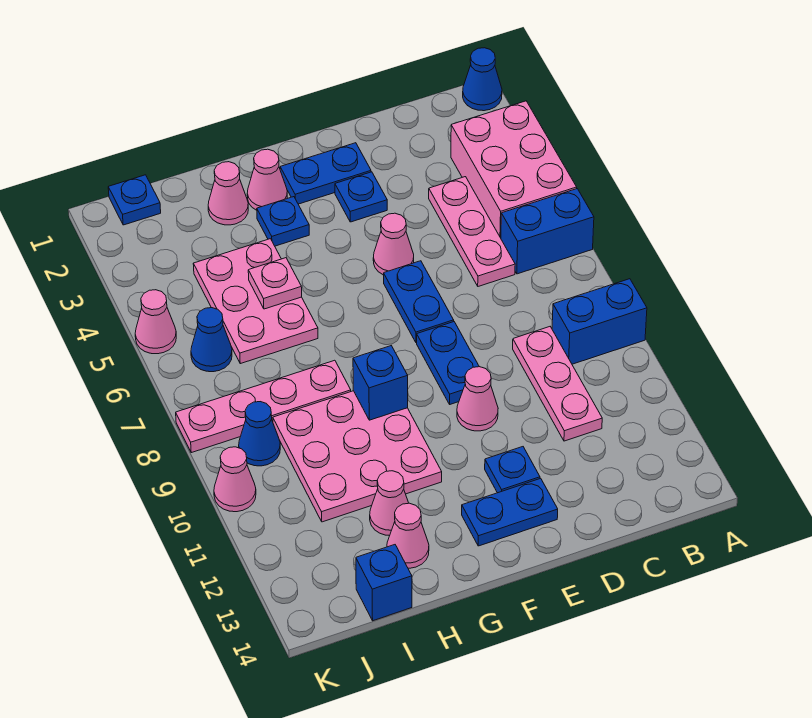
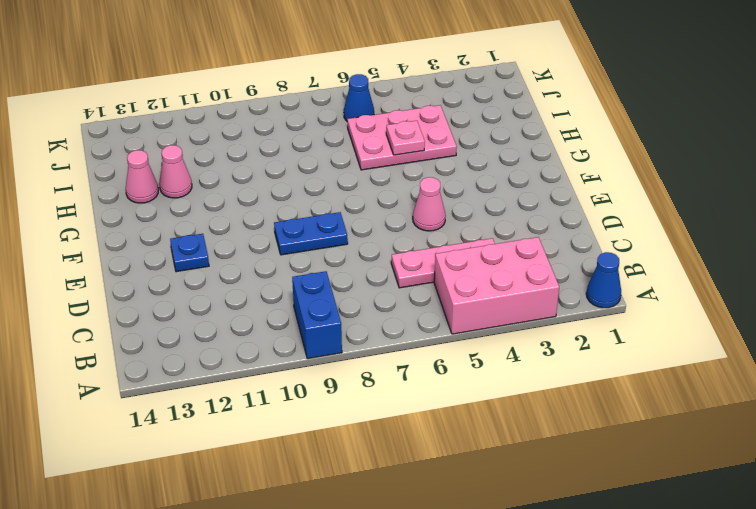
none -> blue brick A6:B6 level 1
none -> pink plate C9:C11 level 1
none -> blue plate E2:F2 level 1
none -> blue plate E3 level 1

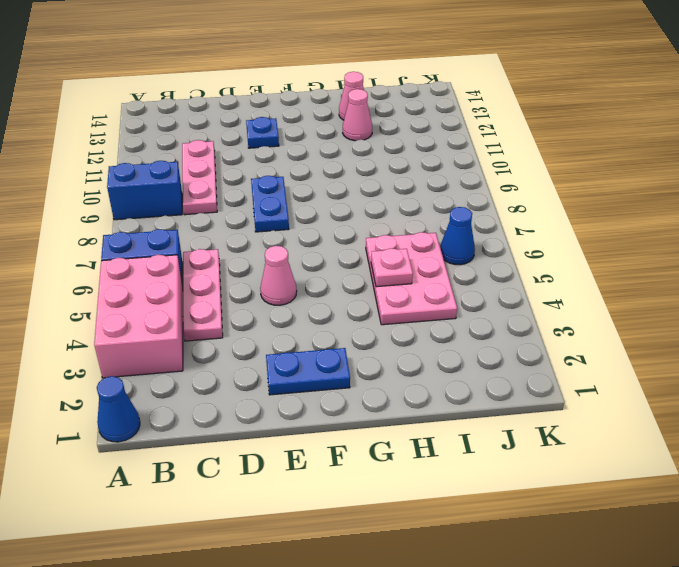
none -> blue plate E3 level 1
none -> blue plate E6:E7 level 1
none -> pink cone E10 level 1
none -> blue plate E13:F13 level 1

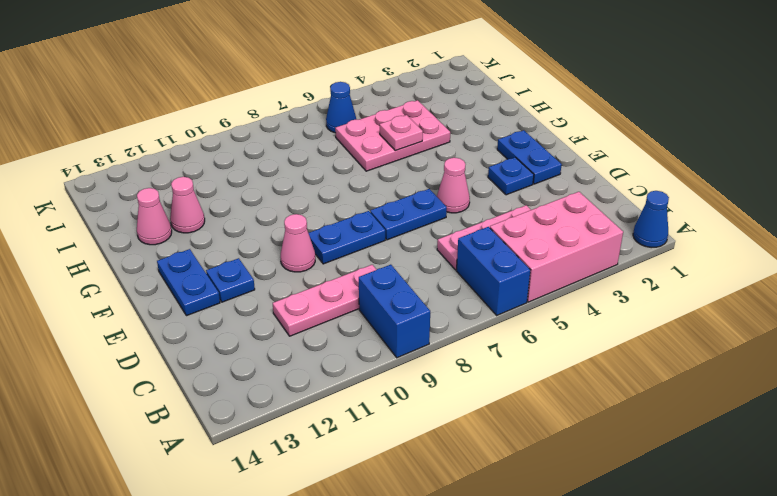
none -> pink cone G2 level 1
none -> blue plate G3 level 1
none -> pink plate G9:I11 level 1
none -> pink cone H2 level 1

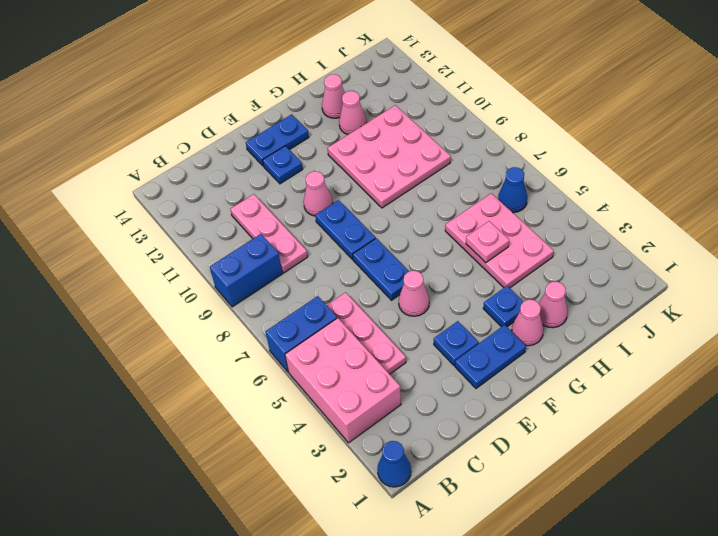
none -> pink plate H8:K8 level 1
none -> blue brick I14 level 1
none -> blue plate J1 level 1
none -> blue cone J9 level 1

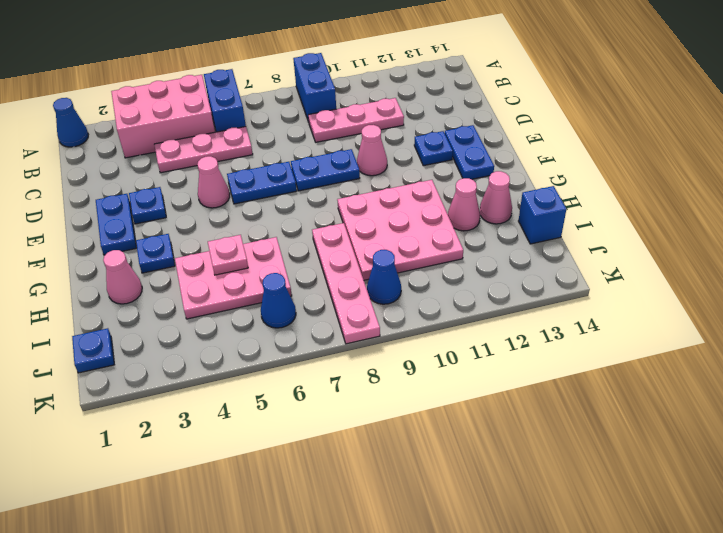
none -> pink cone G2 level 1
none -> pink cone K5 level 1
none -> pink cone K10 level 1
none -> blue brick G9 level 2

